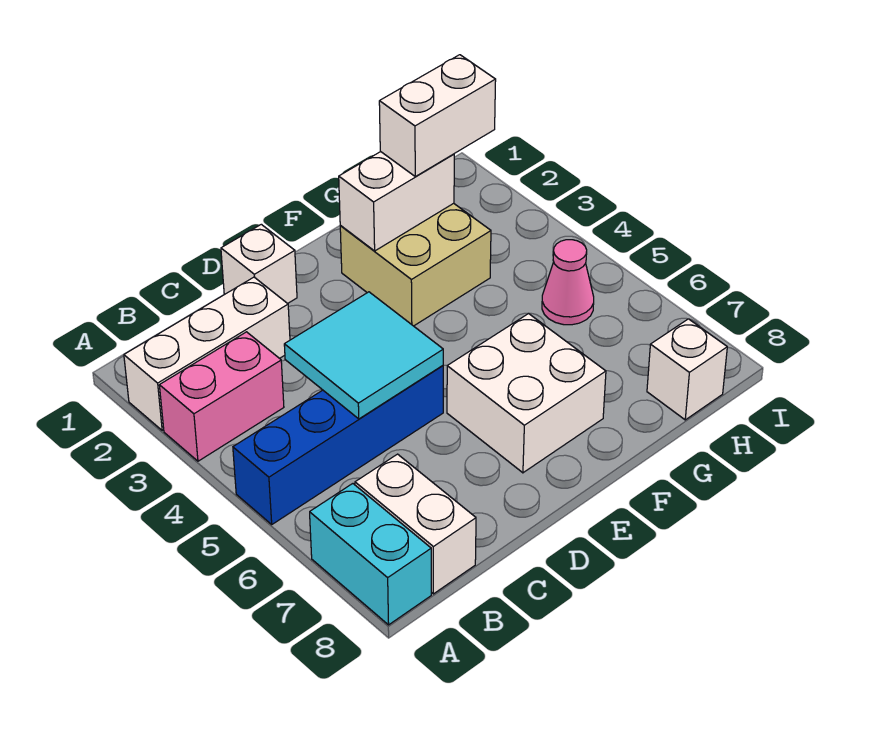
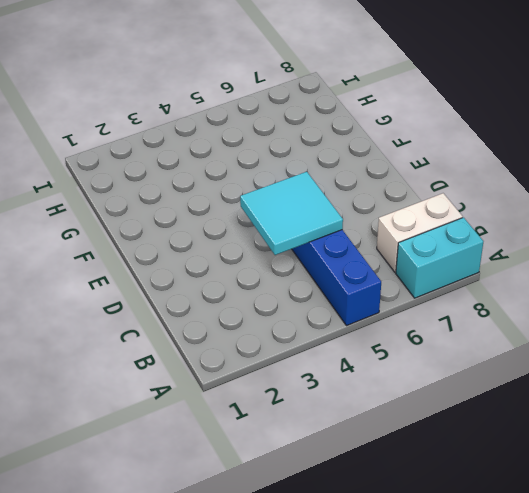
none -> white brick A2:C2 level 1
none -> pink brick A3:B3 level 1
none -> white brick D1 level 1

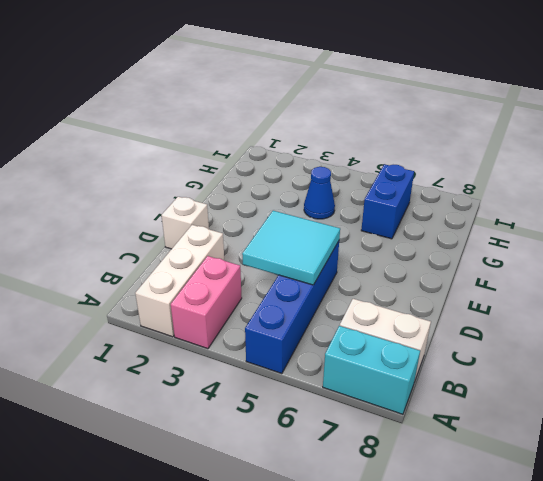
blue cone G4 level 1 -> none
blue brick G6:H6 level 1 -> none
none -> white brick E6:F7 level 1
none -> tan brick F2:G3 level 1
none -> pink cone H5 level 1

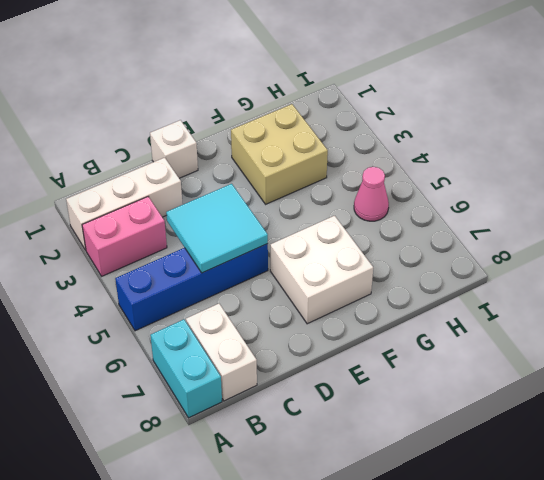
none -> white brick H8 level 1
none -> white brick F2:G2 level 2
none -> white brick G2:H2 level 3

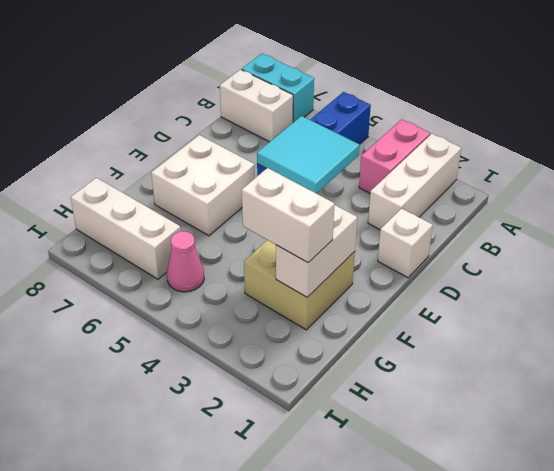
white brick G2:G3 level 3 -> white brick G2:H2 level 3
white brick H6:H8 level 1 -> white brick H8 level 1

